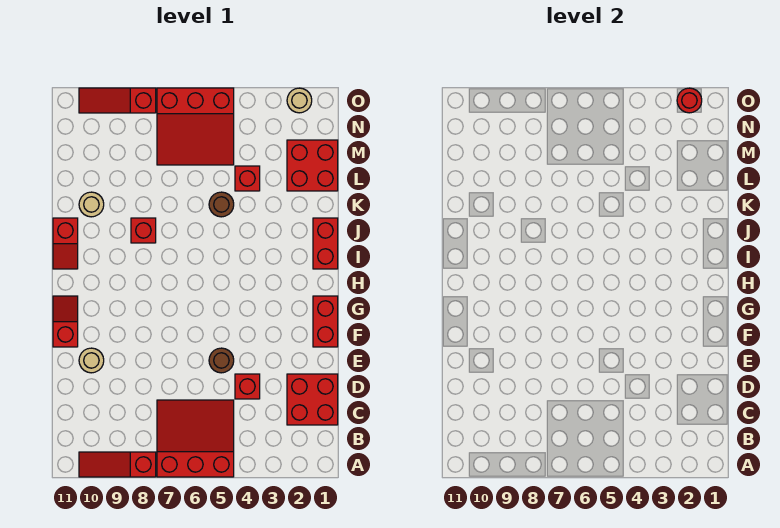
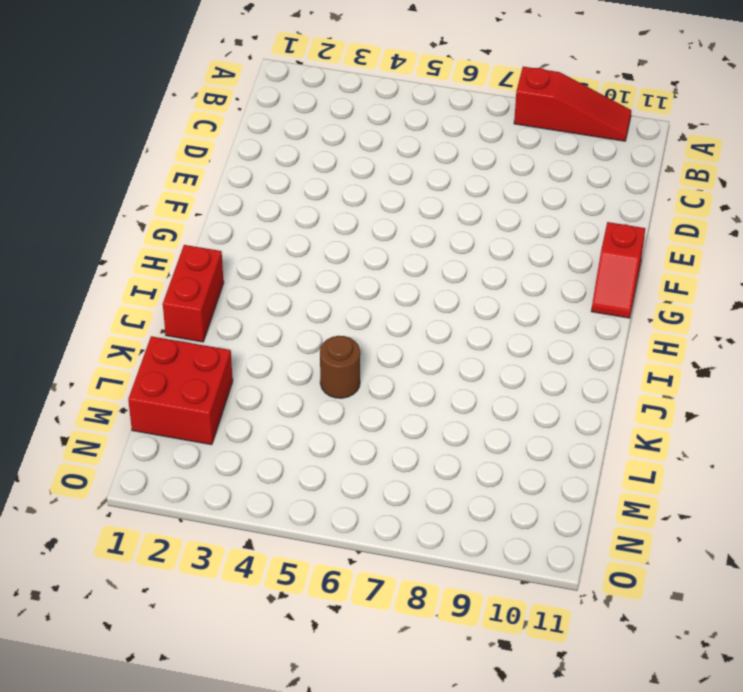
none -> red slope A5:C7 level 1 top A
none -> red brick C1:D2 level 1
none -> red brick D4 level 1

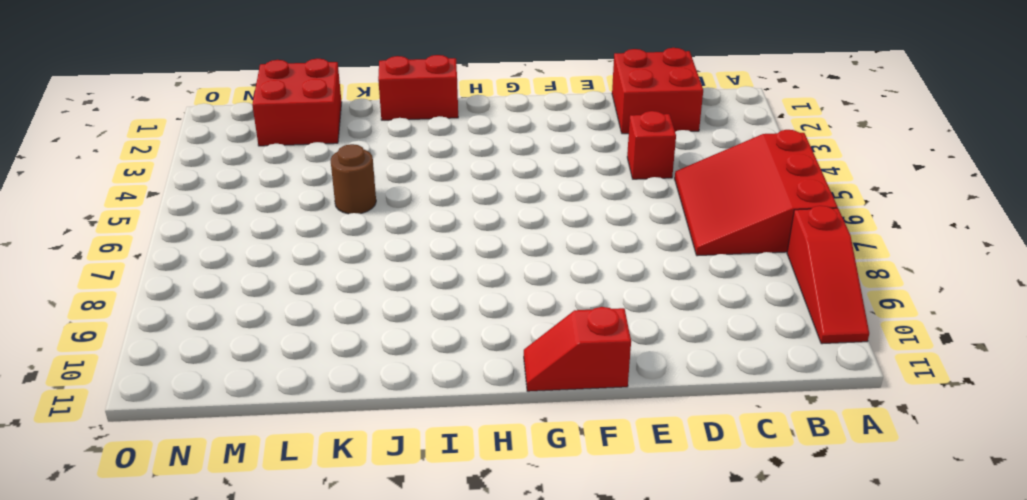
none -> brown round brick E5 level 1
none -> tan round brick E10 level 1
none -> red brick F1:G1 level 1

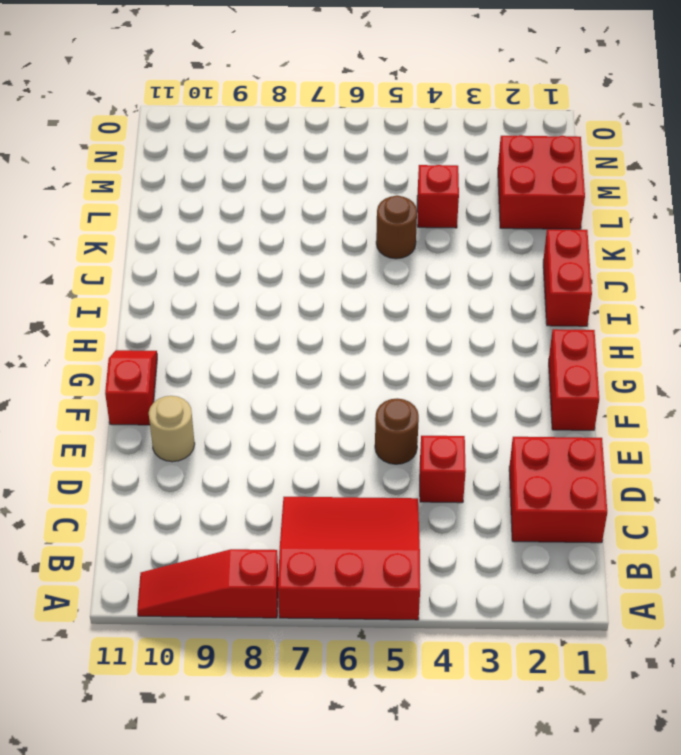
none -> red slope I11:J11 level 1 top J
none -> red brick J8 level 1
none -> tan round brick K10 level 1

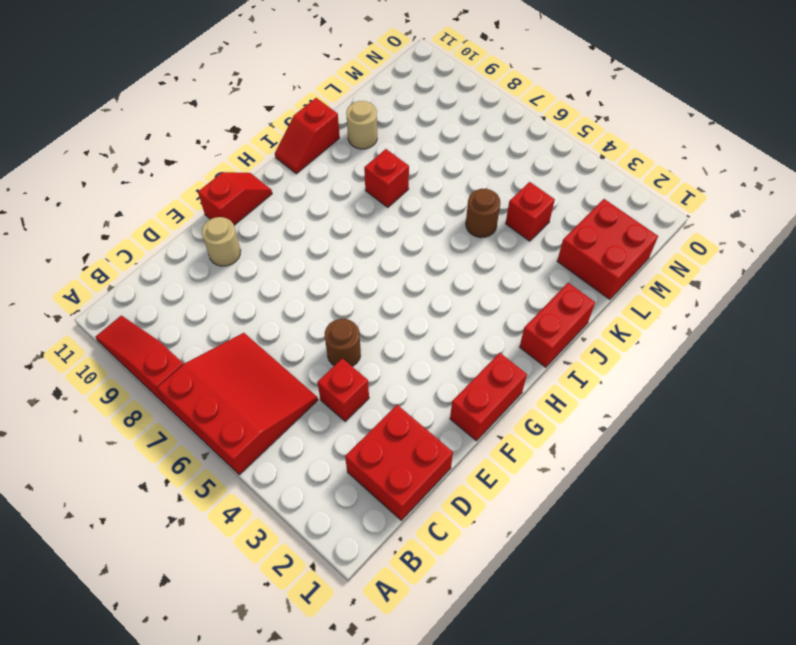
none -> red slope M5:O7 level 1 top O
none -> tan round brick O2 level 1
none -> red slope O8:O10 level 1 top 8

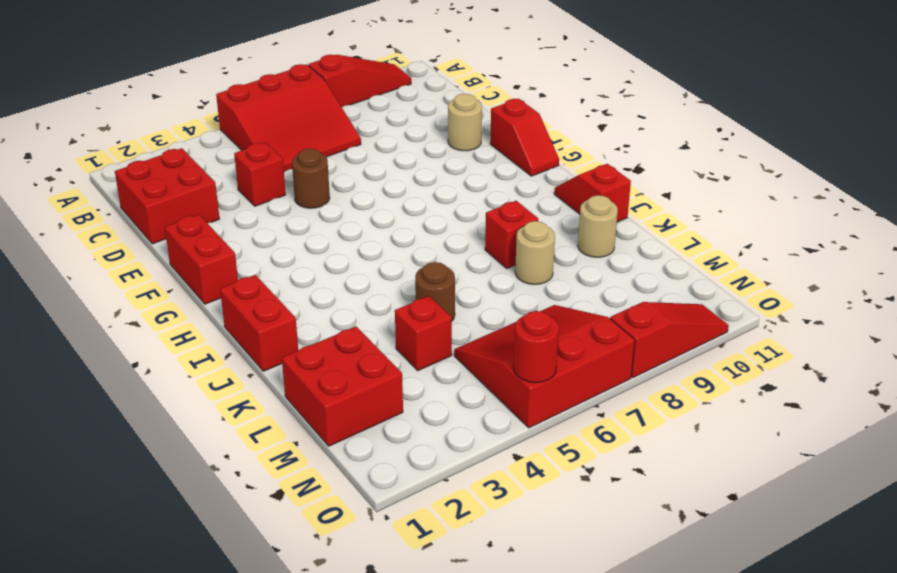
tan round brick K8 level 1 -> tan round brick O2 level 1
red round brick O5 level 2 -> red round brick O2 level 2

